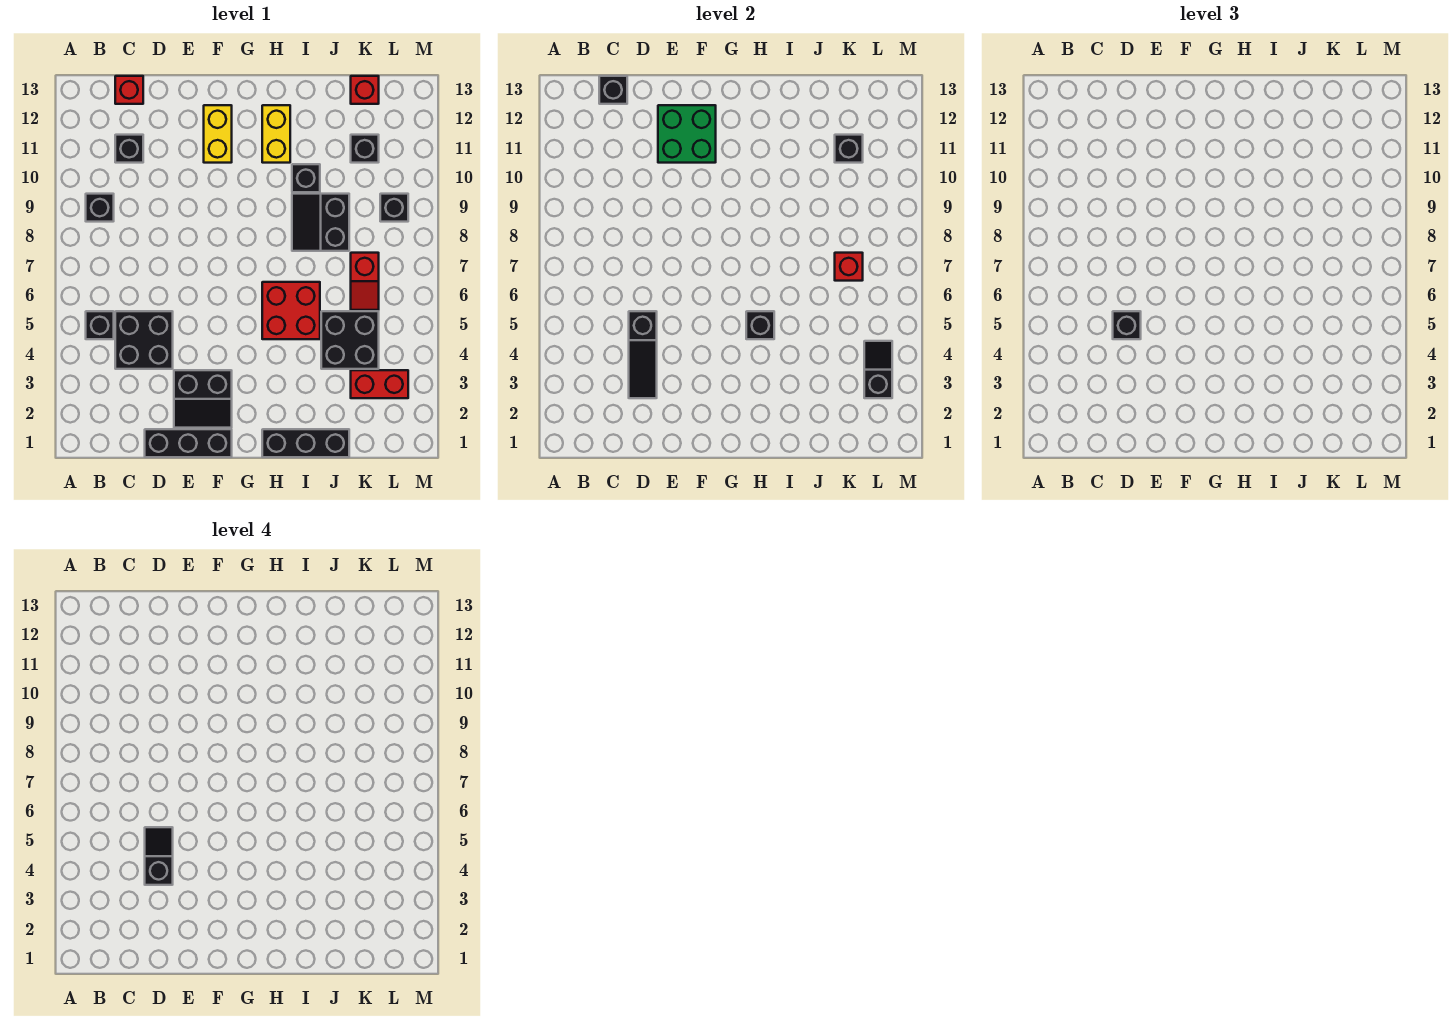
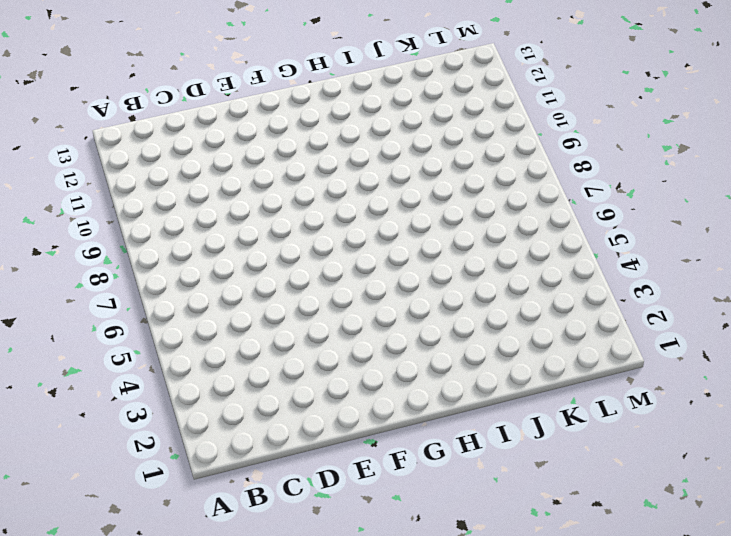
none -> black brick B5 level 1
none -> black brick B9 level 1
none -> black brick C4:D5 level 1

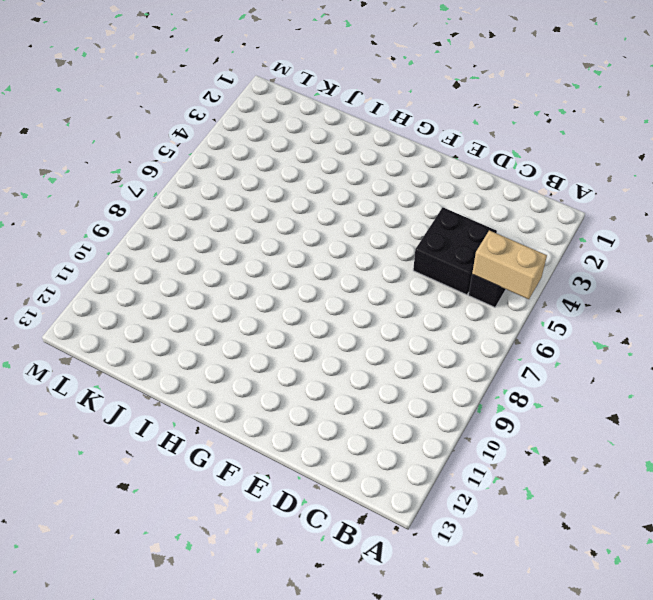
tan brick A5:B5 level 2 -> none
none -> black brick B9 level 1
none -> black brick C11 level 1
none -> red brick C13 level 1

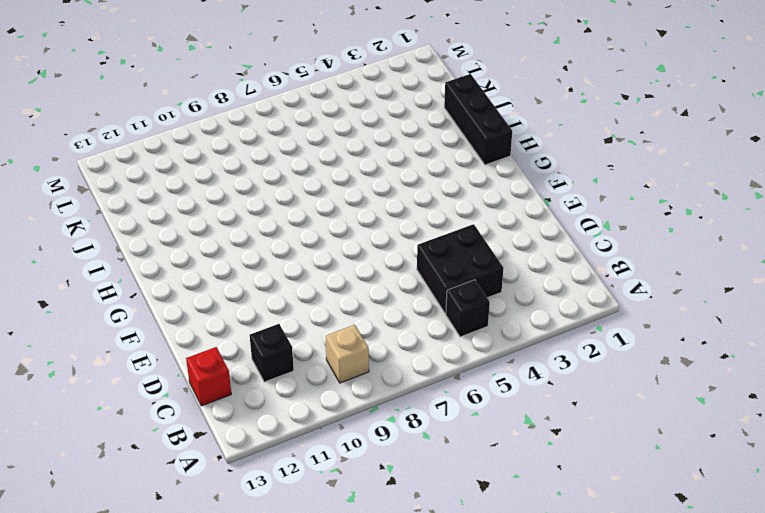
tan brick B9 level 1 -> black brick B9 level 1
none -> black brick D1:F1 level 1
none -> black slope E2:F3 level 1 top 3
none -> yellow brick F11:F12 level 1

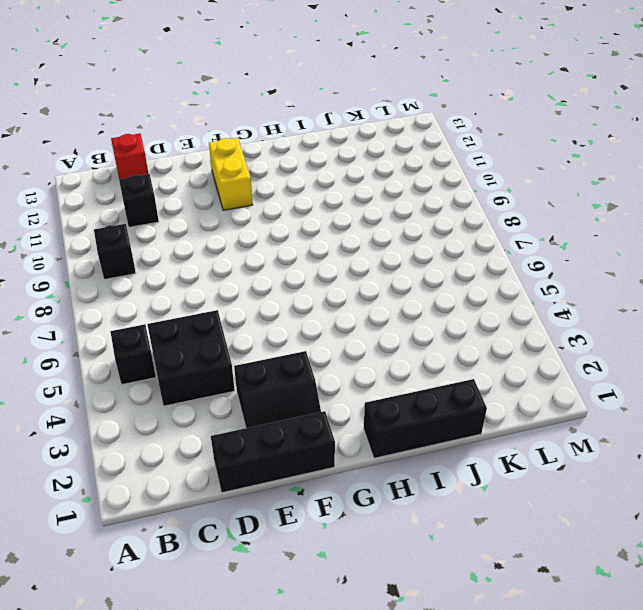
none -> red brick H5:I6 level 1
none -> yellow brick H11:H12 level 1
none -> black slope I8:J9 level 1 top J

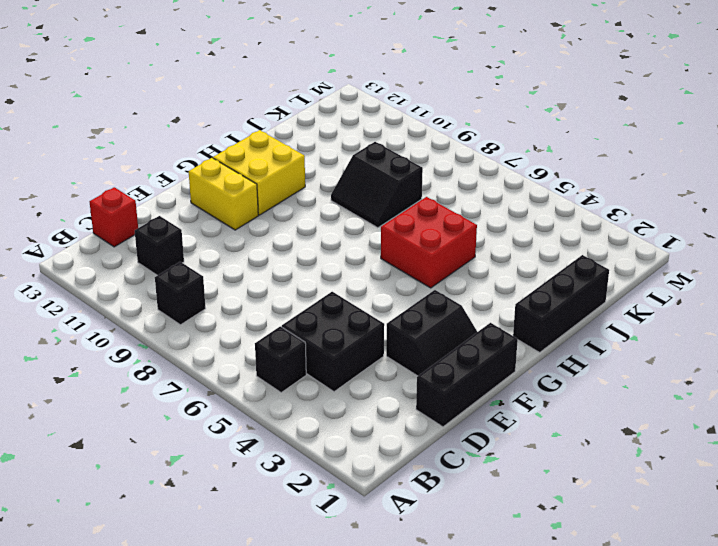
yellow brick G11:H12 level 1 -> yellow brick H11:H12 level 1
none -> black brick I10 level 1
none -> black brick J4:K5 level 1
none -> red brick K3:L3 level 1

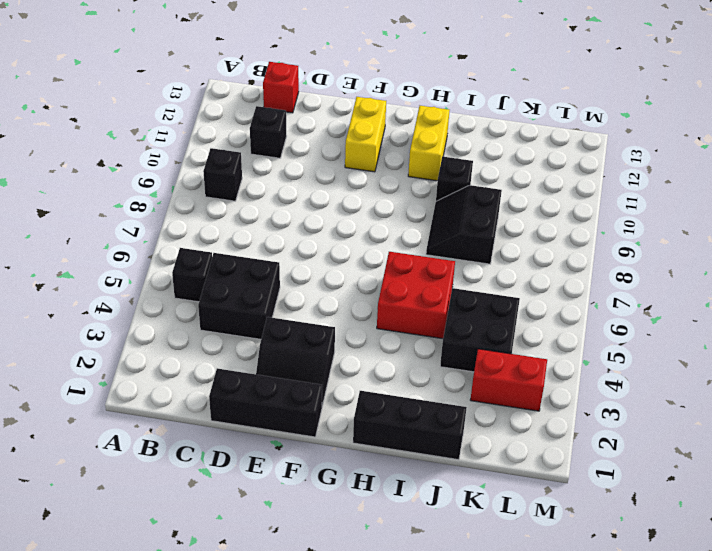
none -> red slope K6:K7 level 1 top 7
none -> black brick K11 level 1
none -> red brick K13 level 1

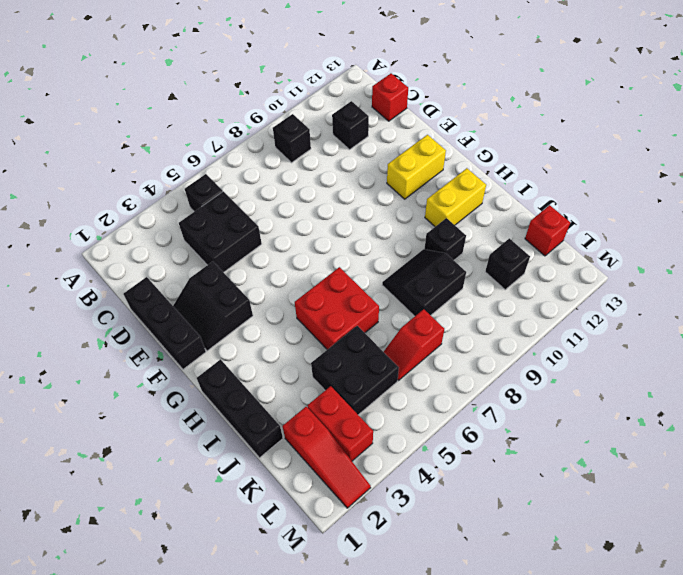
red slope K2:M2 level 1 top K -> none
none -> black brick L9 level 1
none -> black brick C13 level 2
none -> black slope D3:D5 level 2 top 5

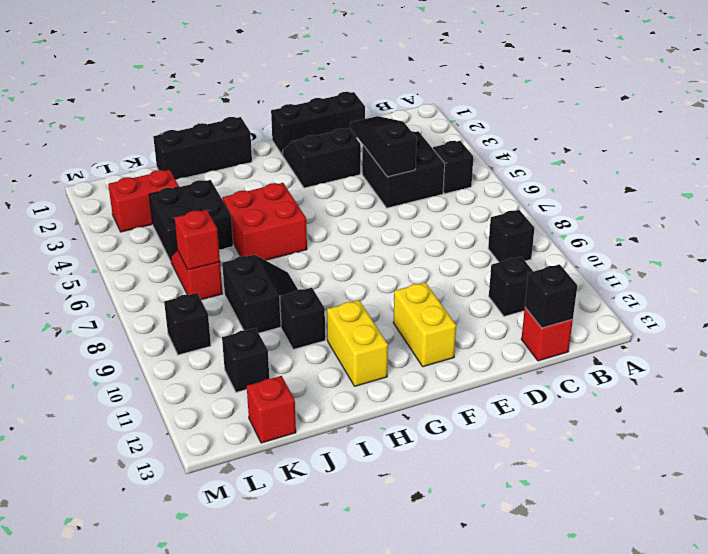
none -> green brick E11:F12 level 2
none -> black brick H5 level 2
none -> black brick K11 level 2

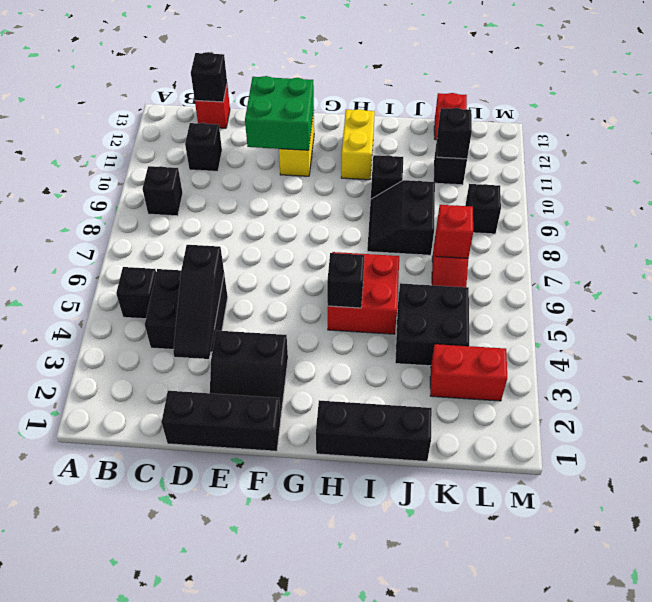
none -> black slope L3:L4 level 2 top 3
none -> black brick D5 level 3
none -> black slope D4:D5 level 4 top 4

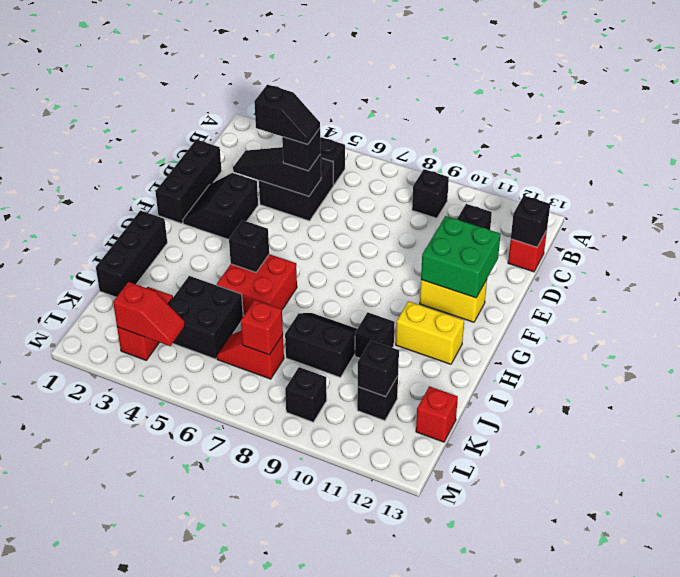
red slope L3:L4 level 2 top 3 -> black slope L3:L4 level 2 top 3

